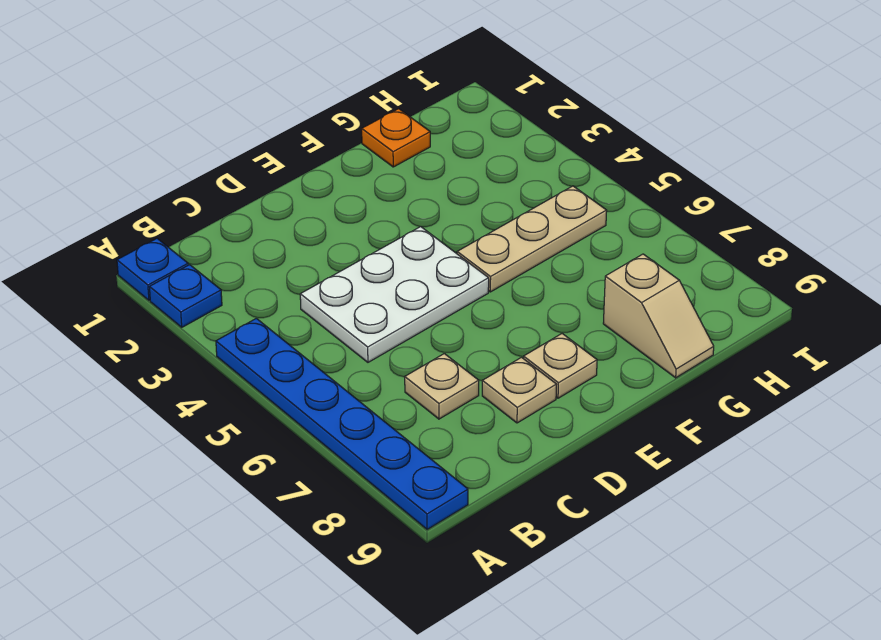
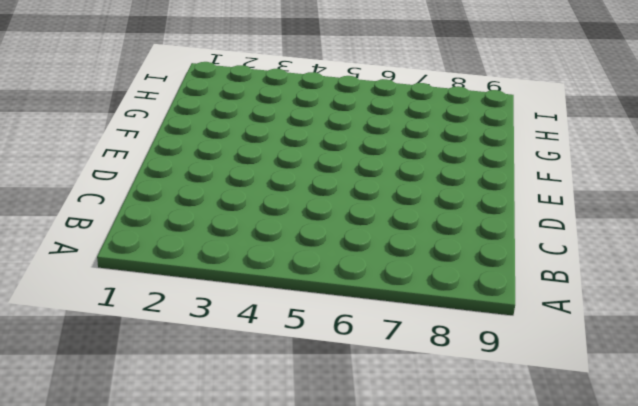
none -> blue plate A1 level 1
none -> blue plate A2 level 1

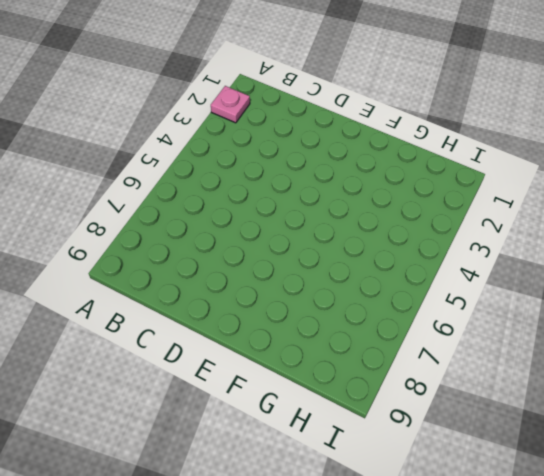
pink plate A2 level 1 -> blue plate A2 level 1
none -> blue plate A1 level 1
none -> blue plate A4:A9 level 1

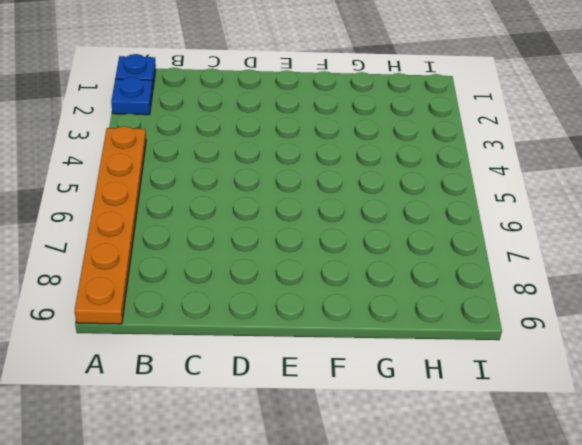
orange plate A4:A9 level 1 -> blue plate A4:A9 level 1
none -> white plate C4:E5 level 1
none -> tan plate C7 level 1

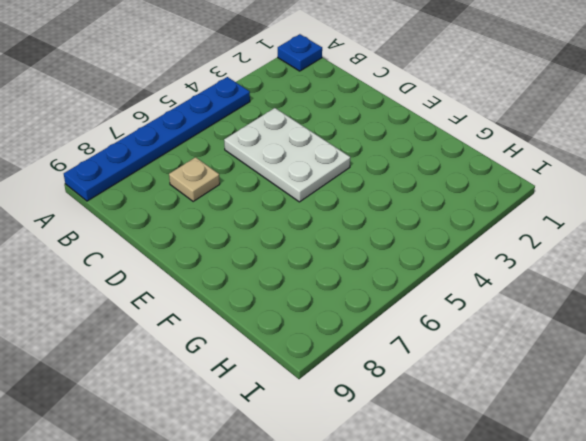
none -> blue plate A2 level 1
none -> tan plate D8 level 1

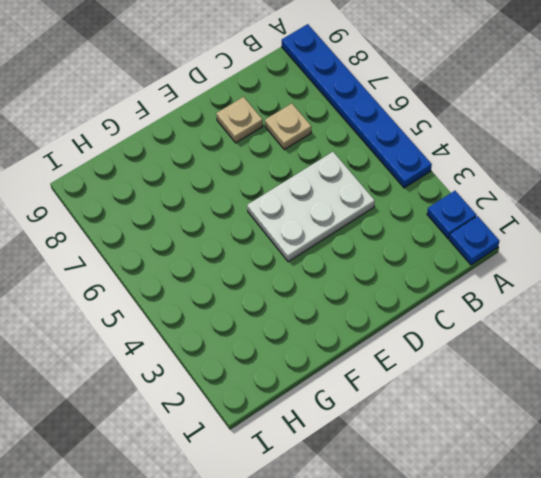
none -> tan plate E8 level 1
none -> tan plate F5:H5 level 1

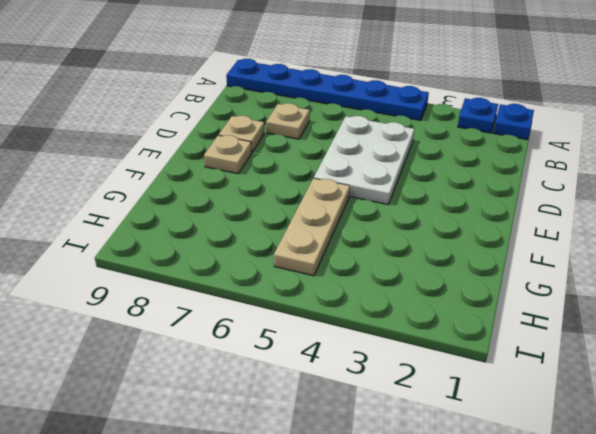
none -> orange plate G1 level 1
none -> tan slope G8:G9 level 1 top 8

